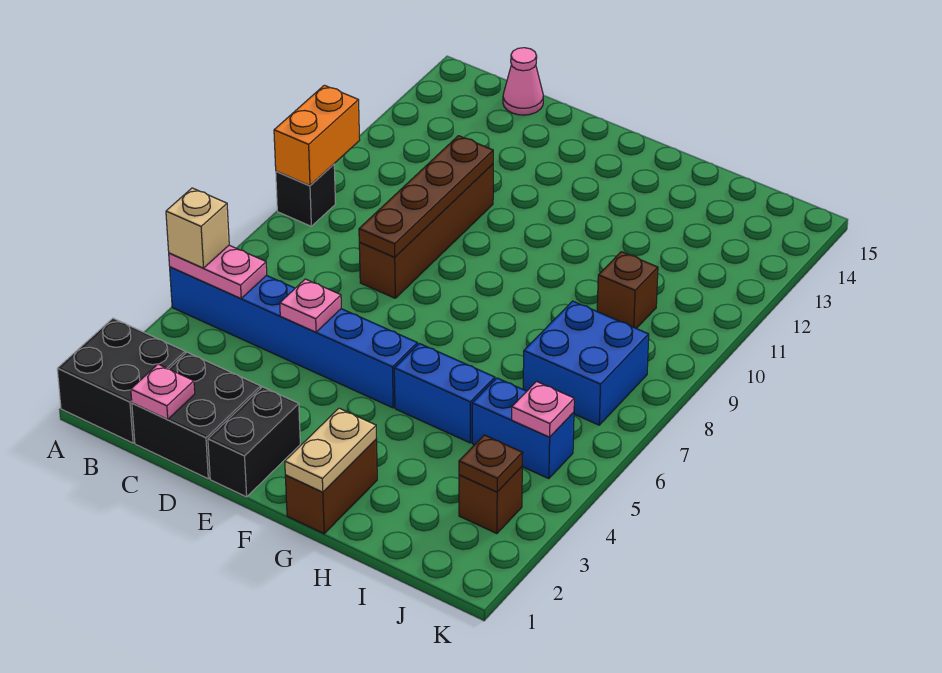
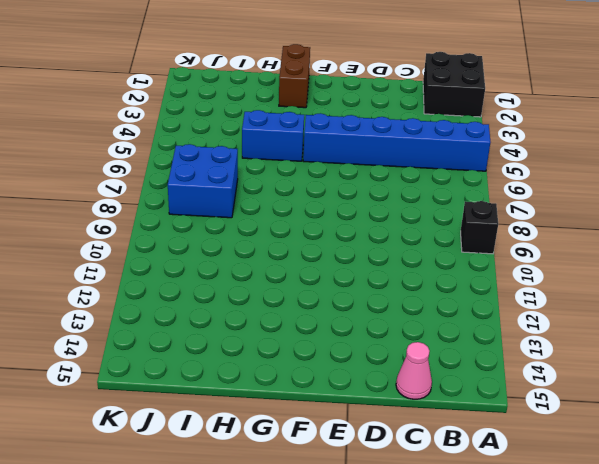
none -> black brick C1:D2 level 1
none -> brown brick D8:D11 level 1
none -> black brick E1:E2 level 1

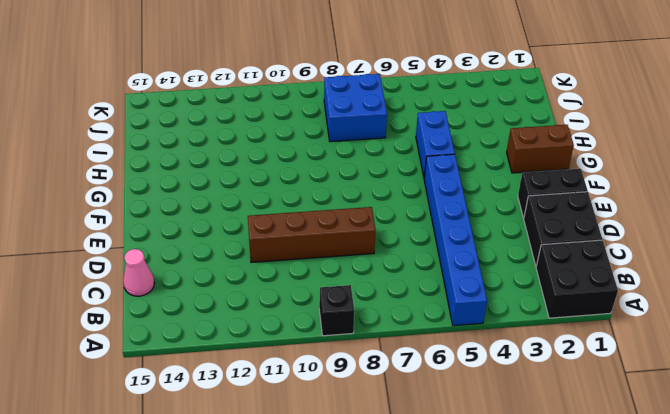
none -> blue brick I5:J5 level 1
none -> brown brick I10 level 1
none -> brown brick J3 level 1

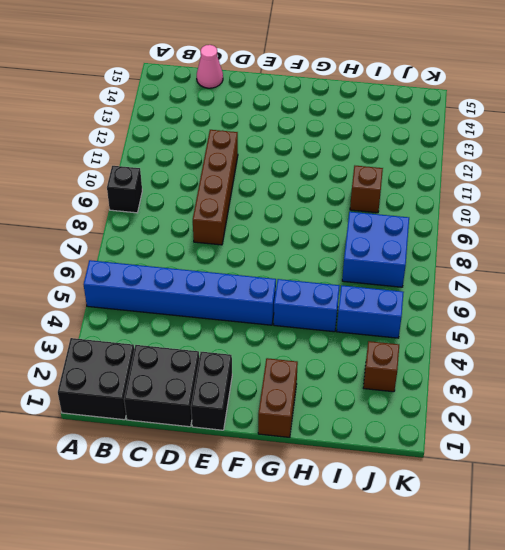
none -> pink plate A5:B5 level 2
none -> orange brick A9:A10 level 2
none -> pink plate C1 level 2

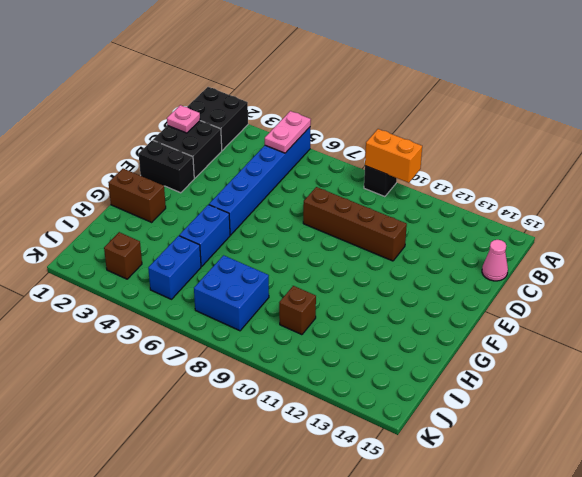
none -> pink plate D5 level 2
none -> brown plate D8:D11 level 2
none -> tan plate G1:G2 level 2

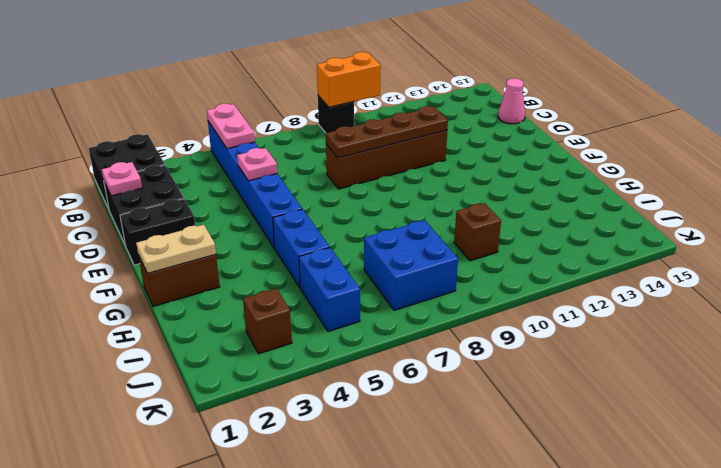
none -> brown plate J3 level 2
none -> pink plate J5 level 2
none -> tan brick A5 level 3

